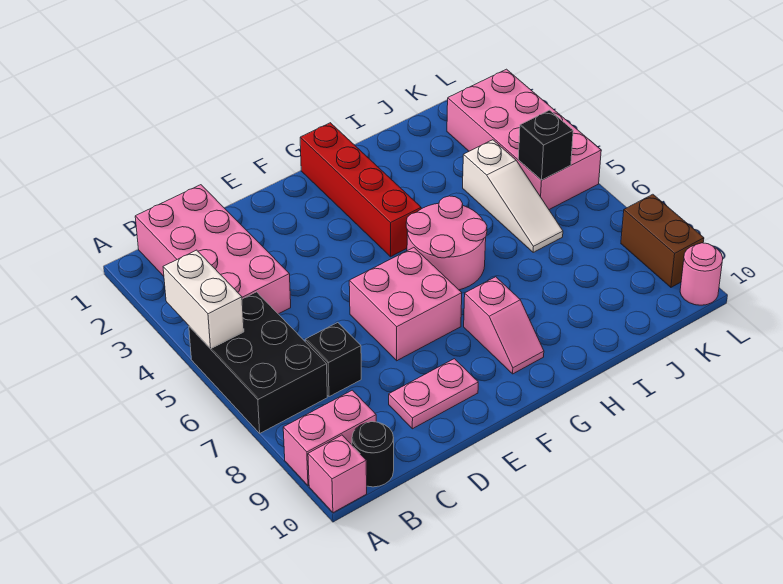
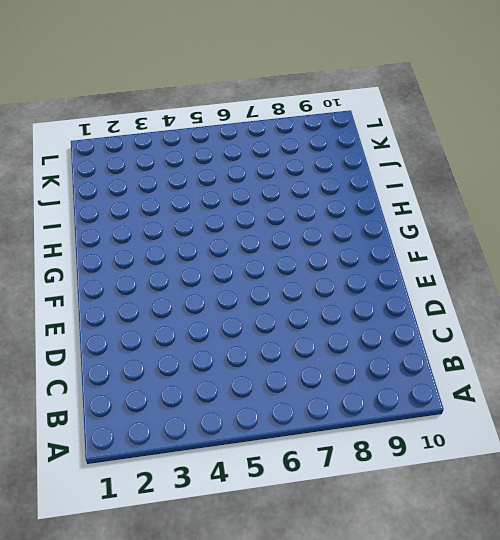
none -> black brick A5:B7 level 1
none -> pink brick A9:B9 level 1
none -> pink brick A10 level 1

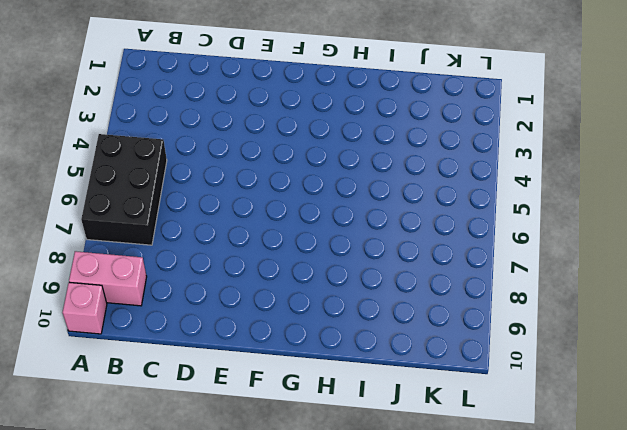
none -> pink brick B1:C4 level 1
none -> black round brick B10 level 1
none -> black brick C7 level 1

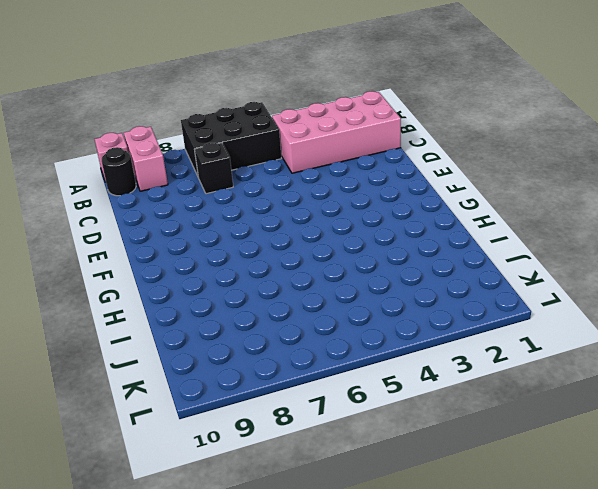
none -> pink plate D9:E9 level 1
none -> pink brick E6:F7 level 1
none -> red brick G1:G4 level 1

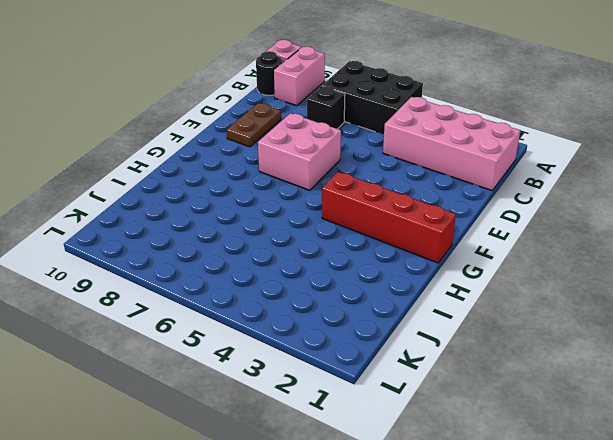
brown plate D9:E9 level 1 -> pink plate D9:E9 level 1
none -> pink round brick G5:H6 level 1
none -> pink slope G8:G9 level 1 top 8
none -> white slope J4:J6 level 1 top 4

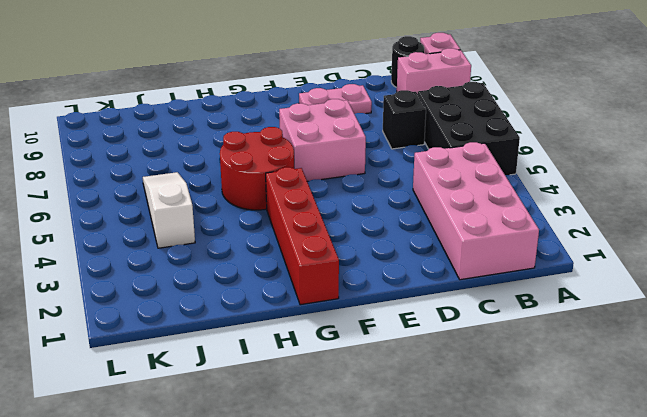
red round brick G5:H6 level 1 -> pink round brick G5:H6 level 1
none -> pink slope G8:G9 level 1 top 8
none -> pink brick K2:L5 level 1
none -> brown brick L8:L9 level 1

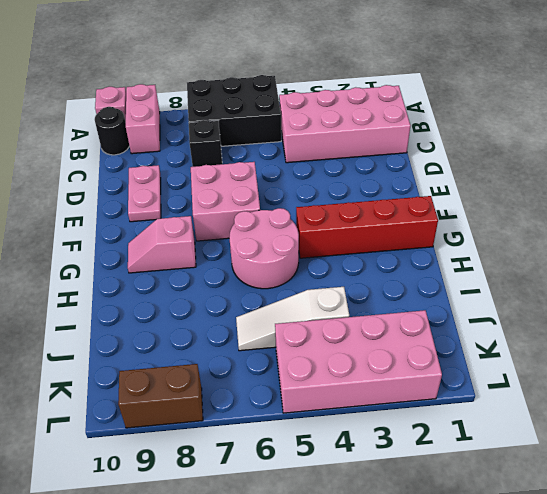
none -> pink round brick L10 level 1
none -> white brick A4:A5 level 2
none -> black brick K5 level 2

